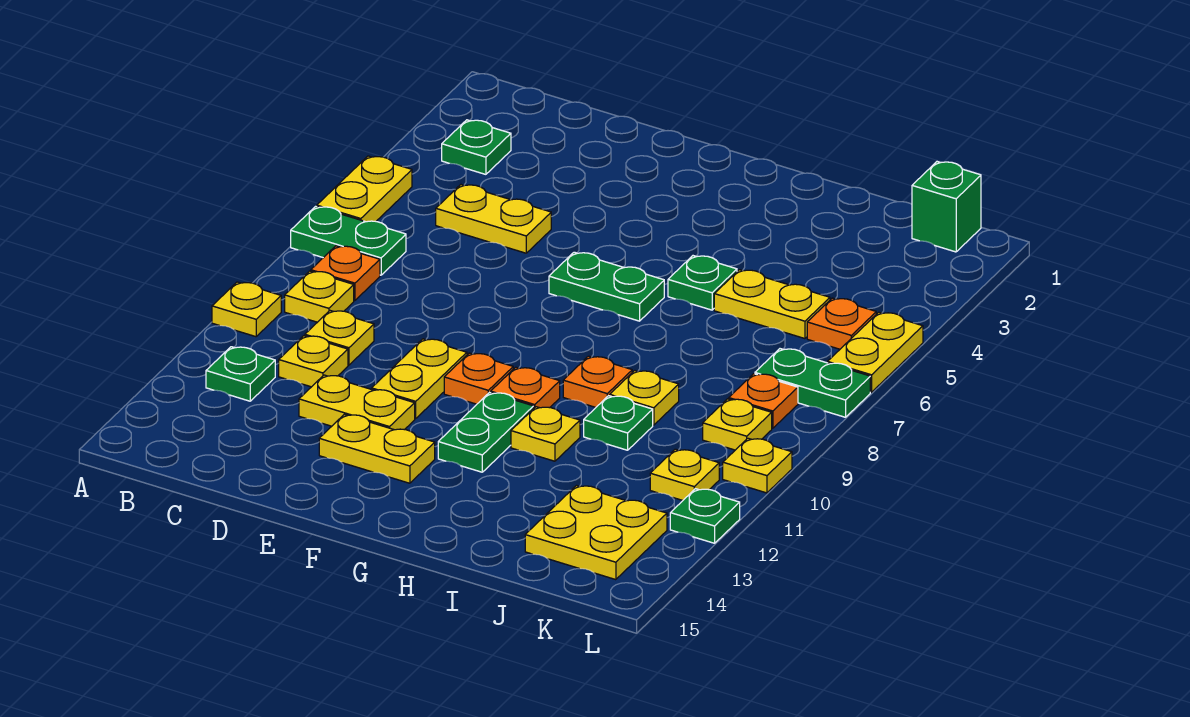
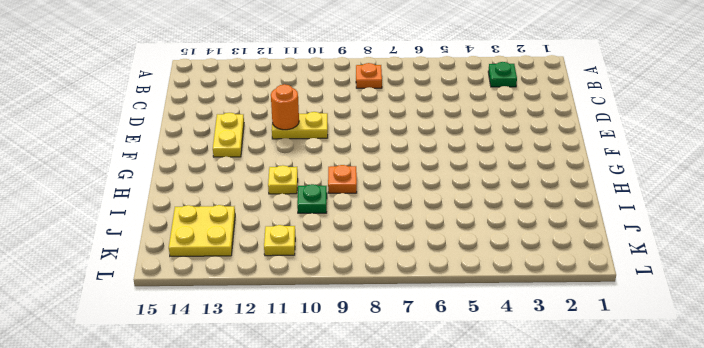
orange round brick E11 level 2 -> none
none -> yellow plate A5:A6 level 1
none -> green plate A7:B7 level 1
none -> yellow plate A10 level 1
none -> yellow plate B9 level 1

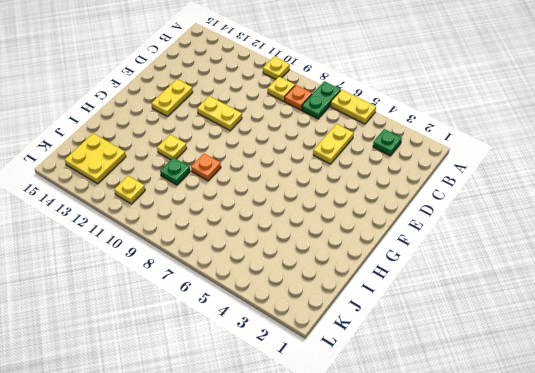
none -> green plate B12 level 1
none -> yellow plate C10 level 1
none -> yellow plate C11 level 1
none -> yellow plate D12:E12 level 1

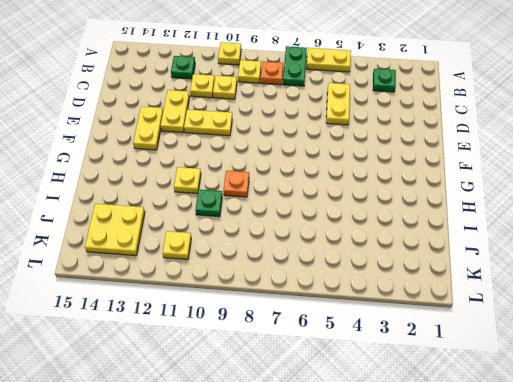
none -> green plate F6:G6 level 1
none -> orange plate F10 level 1
none -> orange plate G10 level 1
none -> green plate G11:G12 level 1

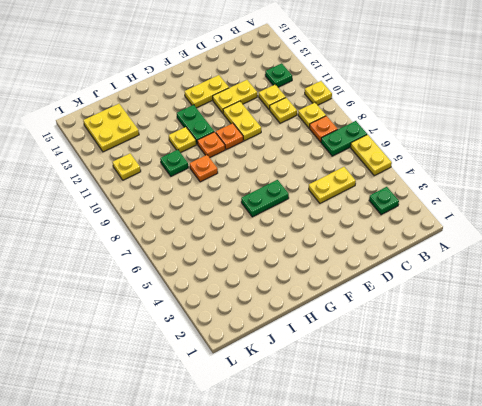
none -> green plate H5 level 1
none -> yellow plate I5:J5 level 1
none -> yellow plate I9 level 1
none -> green brick K1 level 1

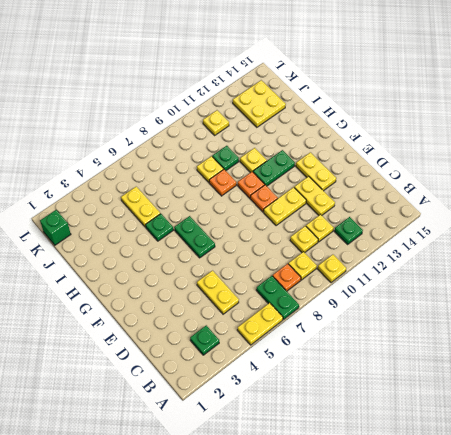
none -> orange plate K5 level 1
none -> green plate K7:L7 level 1
none -> orange plate K8 level 1
none -> yellow plate K9 level 1

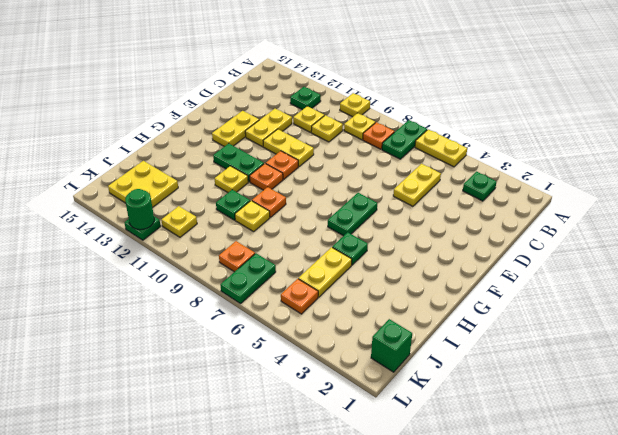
green round brick L12 level 2 -> none
none -> yellow plate K9 level 1
none -> yellow plate L5:L6 level 1
none -> yellow plate L10 level 1

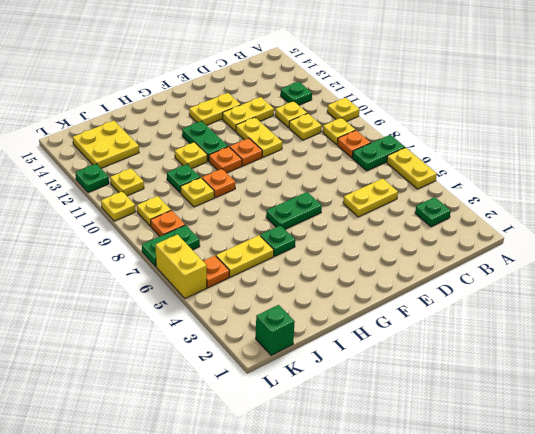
yellow brick L5:L6 level 1 -> yellow plate L5:L6 level 1

